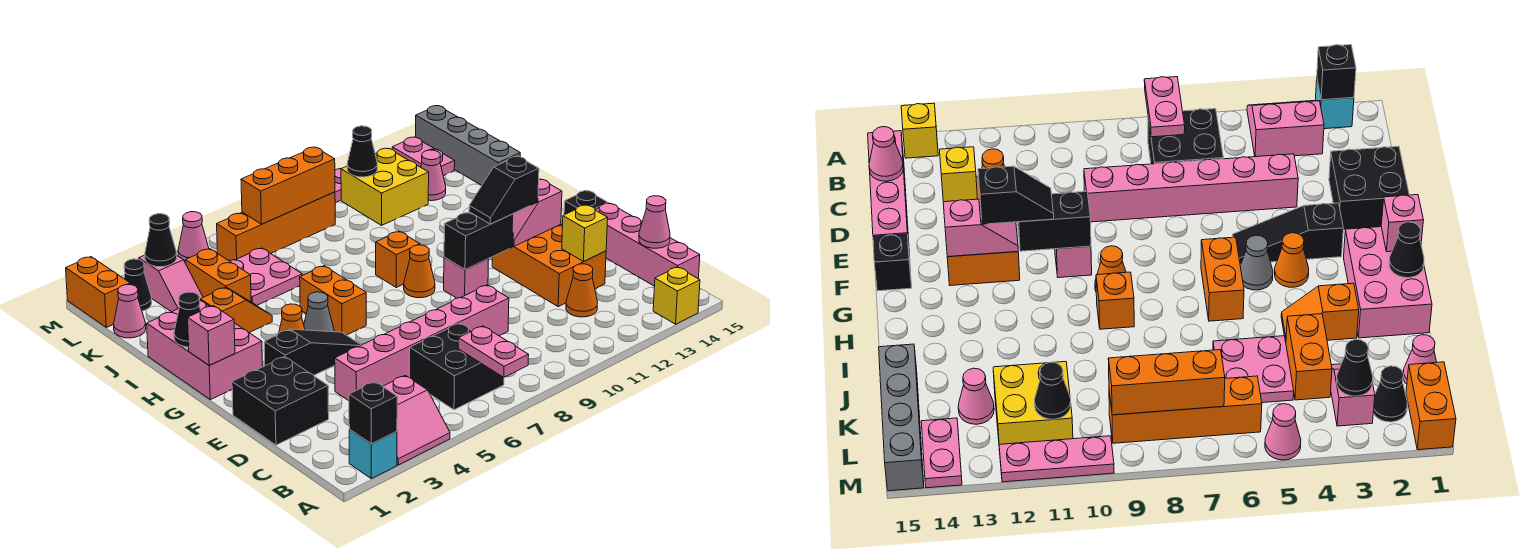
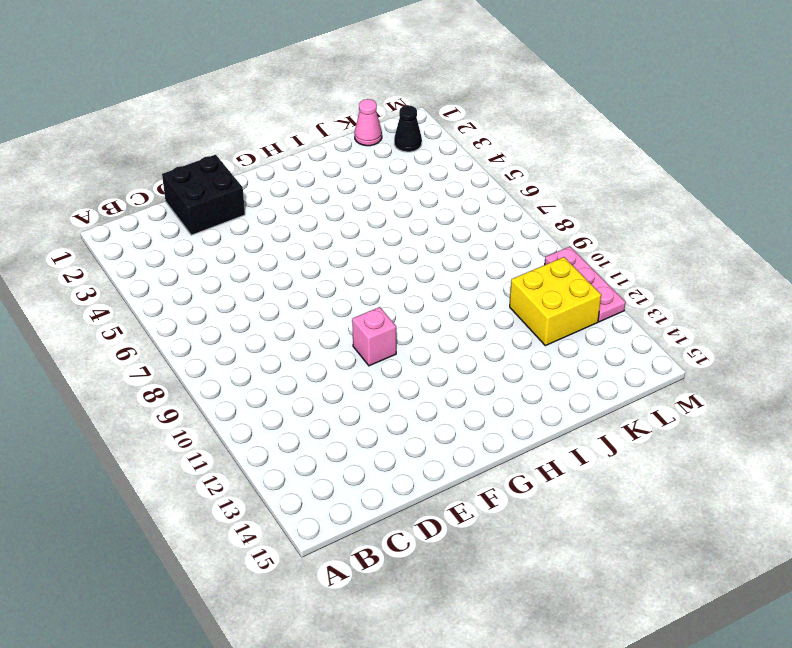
none -> cyan brick A2 level 1
none -> pink slope A3:B4 level 1 top B
none -> yellow brick A14 level 1
none -> black brick B6:C7 level 1

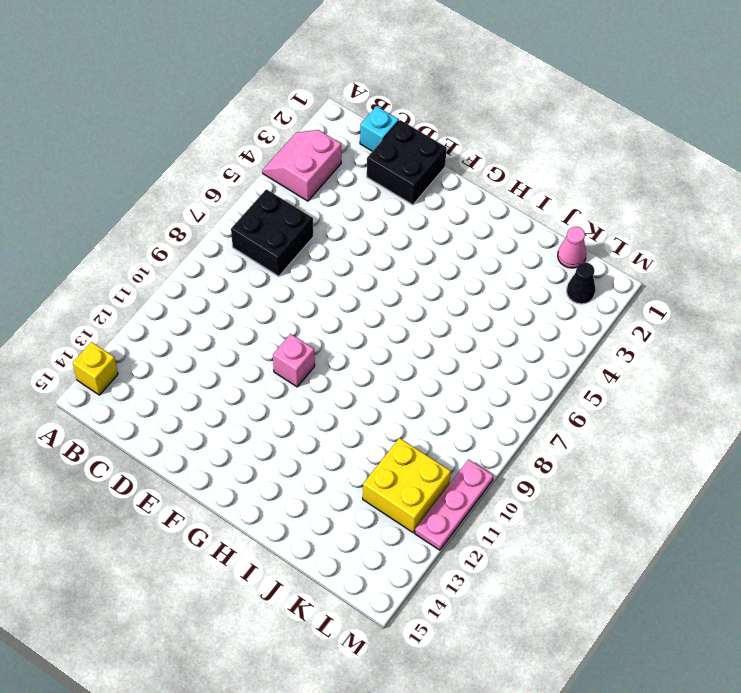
cyan brick C1 level 1 -> cyan brick A2 level 1
none -> pink brick B15:E15 level 1
none -> orange cone C12 level 1
none -> pink brick D4:D9 level 1
none -> orange brick D12:F13 level 1

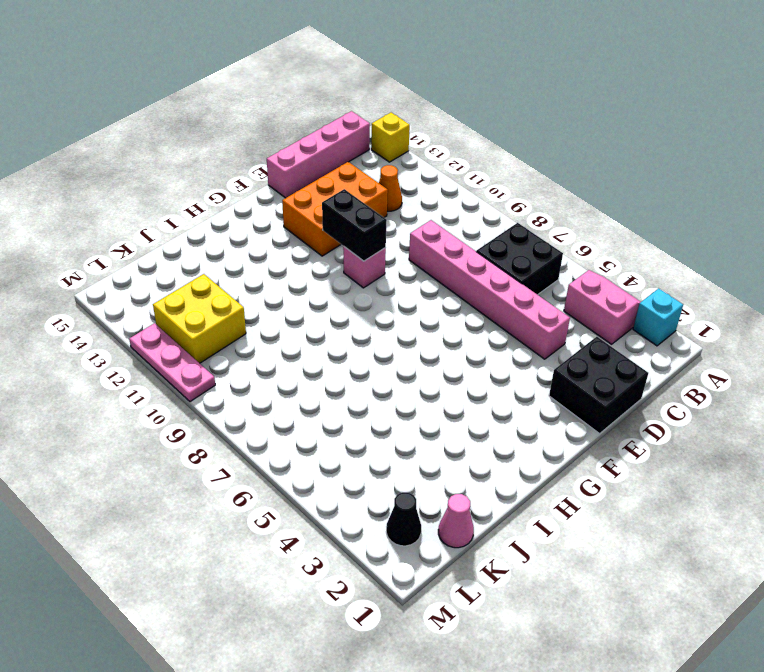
none -> black slope F3:F5 level 1 top 3
none -> black brick F15 level 1
none -> pink brick G1:I2 level 1
none -> orange cone G4 level 1

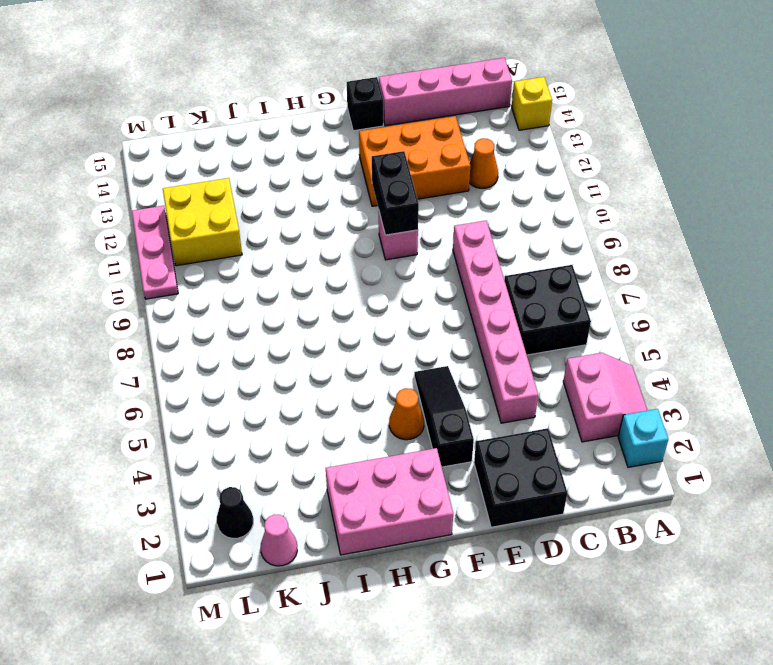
none -> grey cone G5 level 1
none -> orange brick G6:H6 level 1
none -> orange cone G9 level 1
none -> orange brick H9 level 1

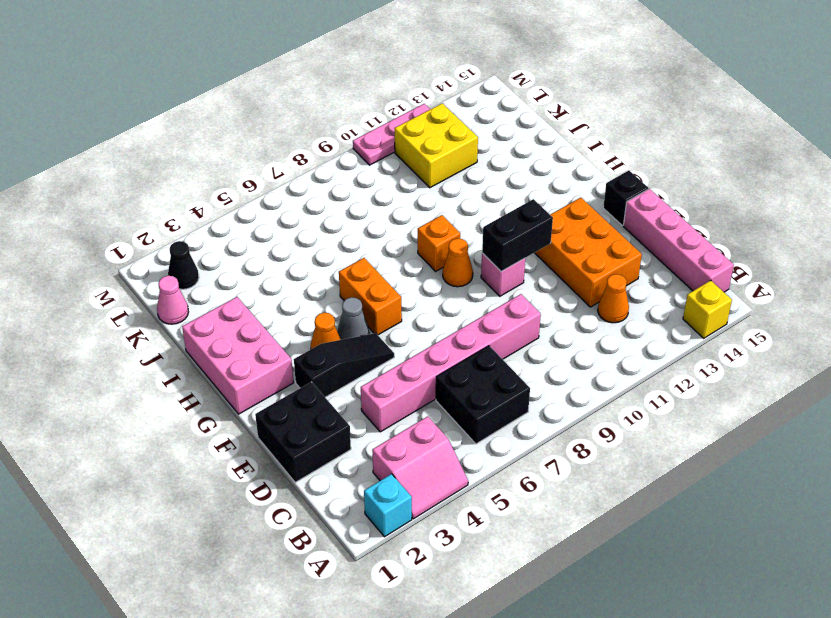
none -> orange slope I3:I4 level 1 top 3
none -> orange brick J4:K4 level 1
none -> pink plate J5:K6 level 1
none -> grey brick J15:M15 level 1

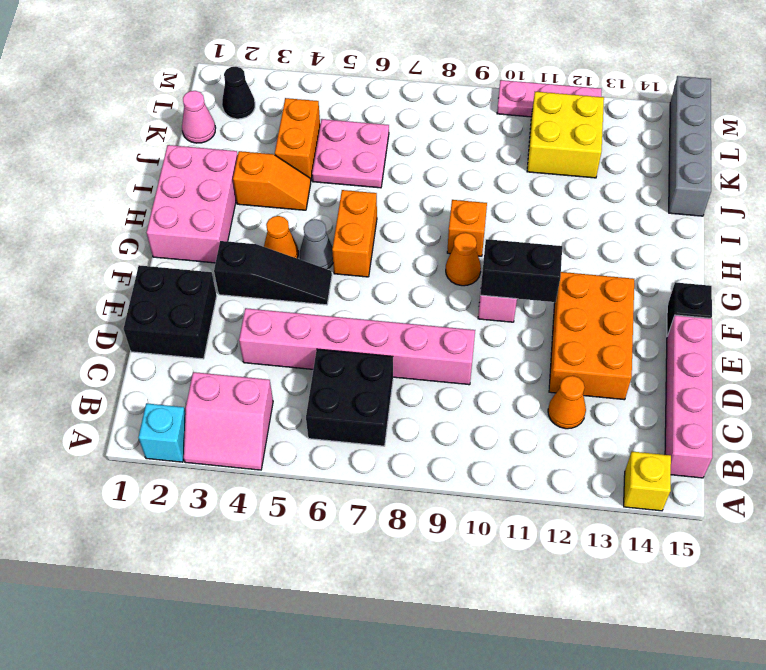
none -> pink slope K3:L3 level 1 top L
none -> pink cone K13 level 1
none -> orange brick L1:M1 level 1
none -> orange brick L6:L9 level 1

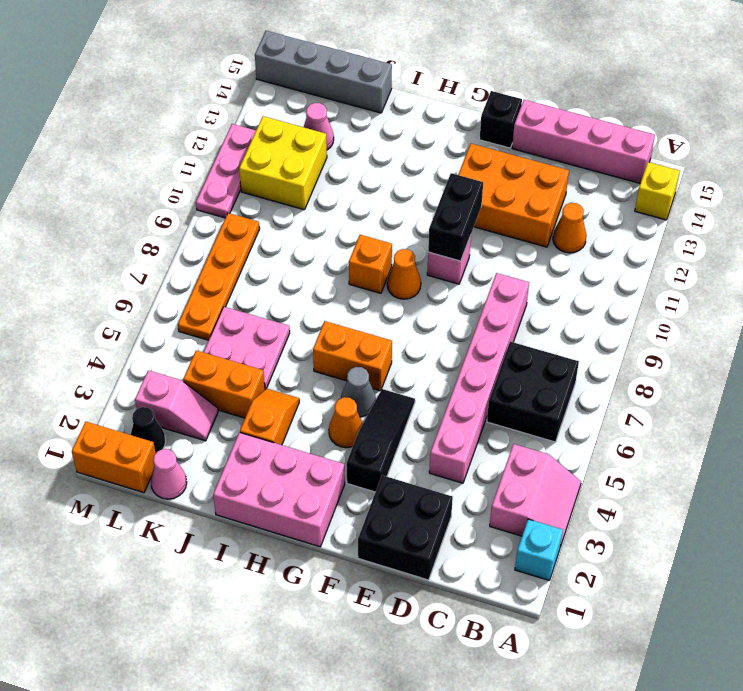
orange plate L6:L9 level 1 -> orange brick L6:L9 level 1
none -> pink plate L14:M14 level 1
none -> pink cone M5 level 1
none -> black brick A2 level 2
none -> pink plate A7:B7 level 2

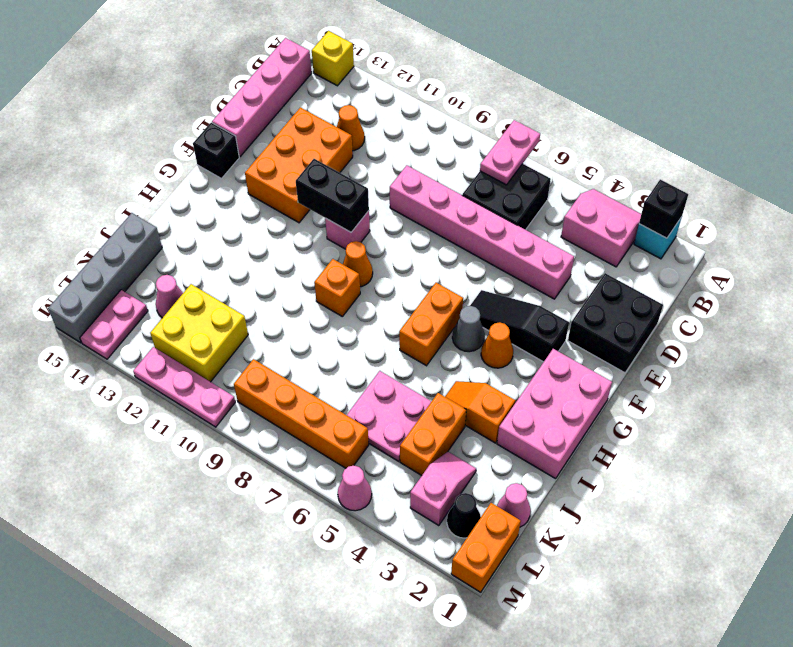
none -> pink cone C15 level 2
none -> yellow brick D13 level 2
none -> pink slope F12:F13 level 2 top 13
none -> pink brick G1 level 2

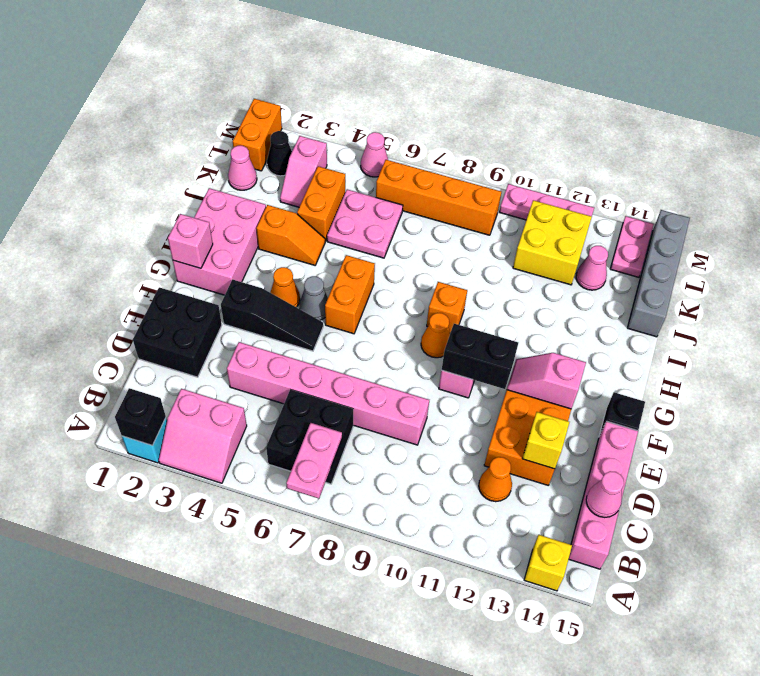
none -> black cone H1 level 2
none -> black cone L3 level 2
none -> orange brick L7:L9 level 2
none -> black cone L11 level 2

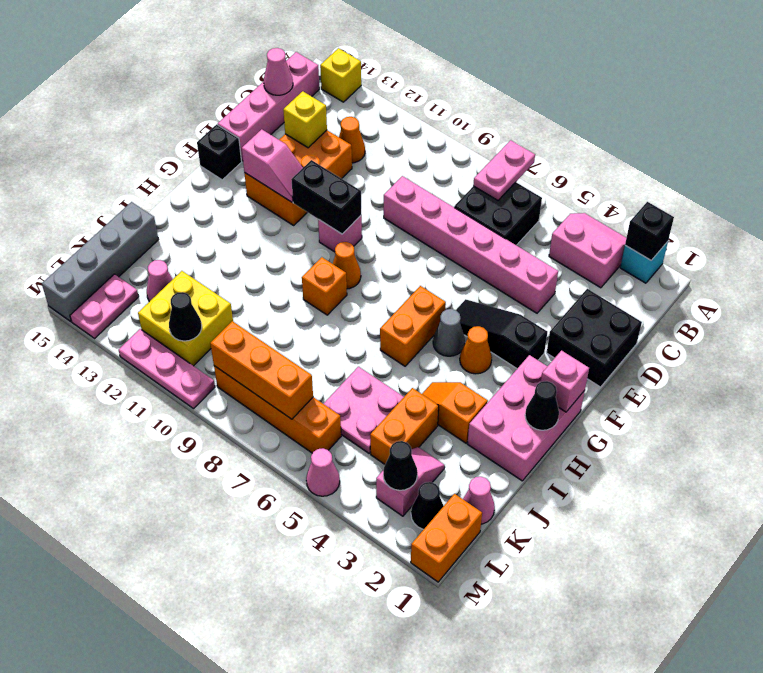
none -> black slope F11:F12 level 3 top 12

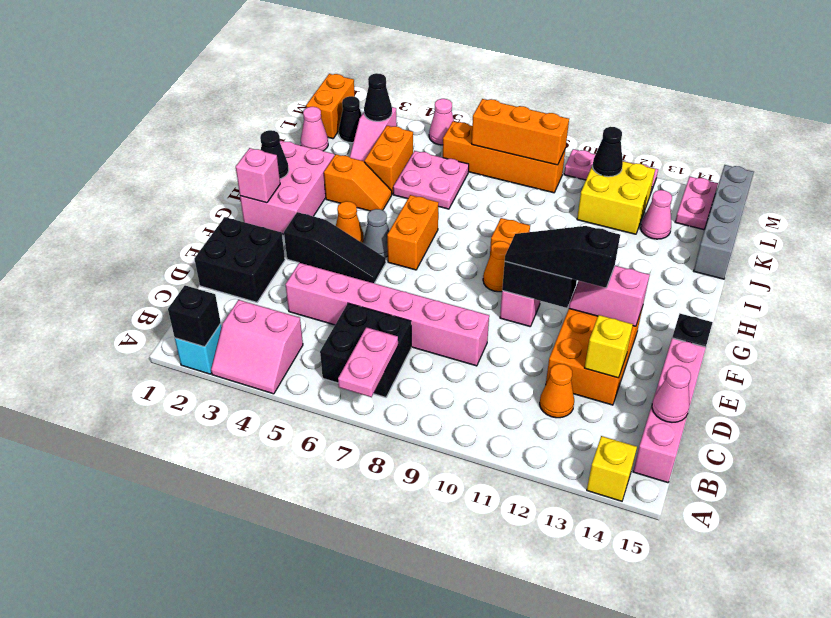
black slope F10:F12 level 3 top 12 -> black slope F11:F12 level 3 top 12

